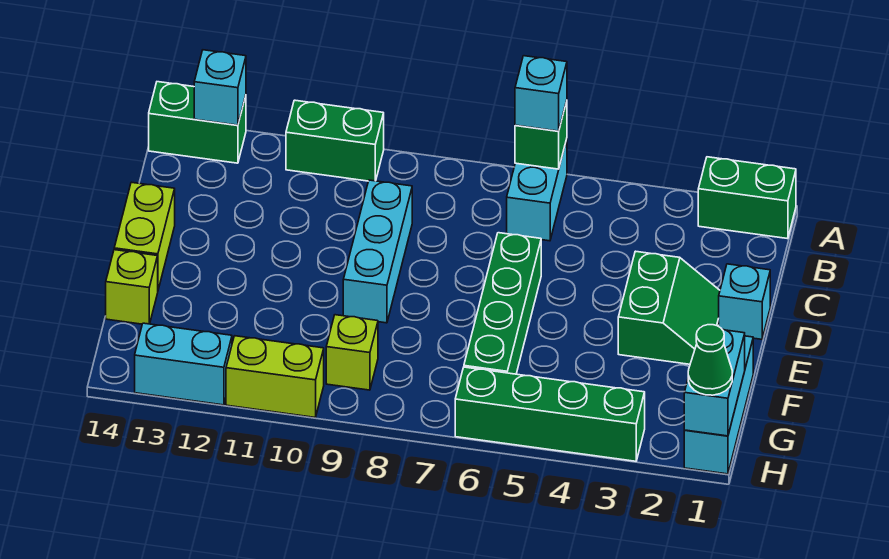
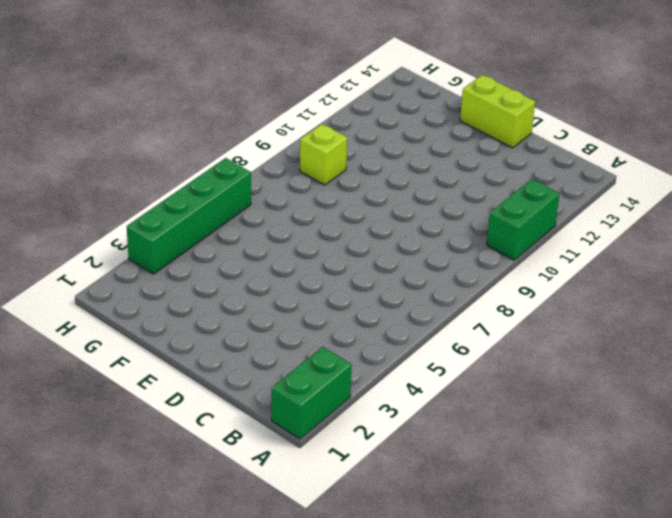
none -> cyan brick A6:B6 level 1
none -> green brick A13:A14 level 1
none -> cyan brick C9:E9 level 1

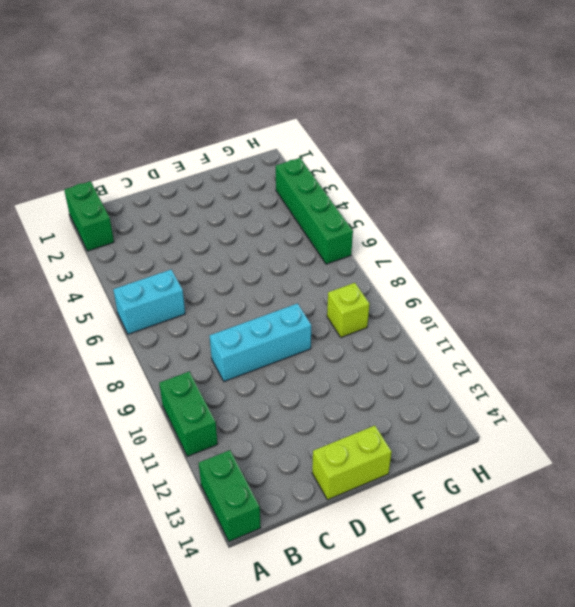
none -> cyan brick D1 level 1
none -> green slope D2:E3 level 1 top 3
none -> green brick D6:G6 level 1

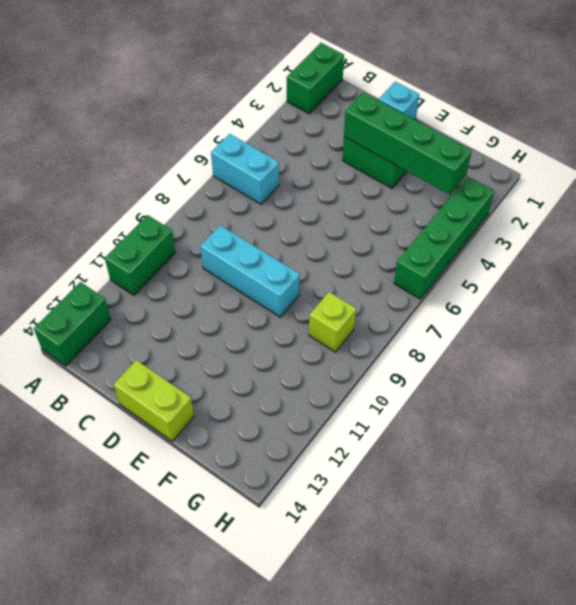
green brick D3:G3 level 2 -> green brick D6:G6 level 1
none -> cyan brick F1:H1 level 1
none -> lime brick F14 level 1
none -> lime brick H10:H11 level 1

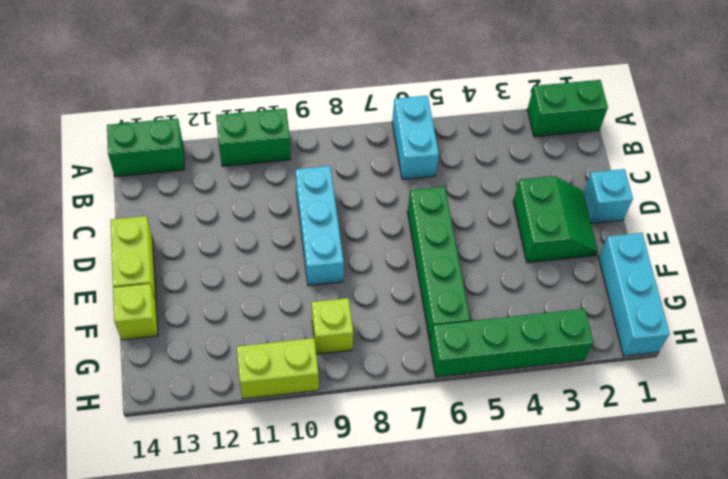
none -> cyan brick H12:H13 level 1
none -> green brick A6 level 2
none -> cyan brick A13 level 2

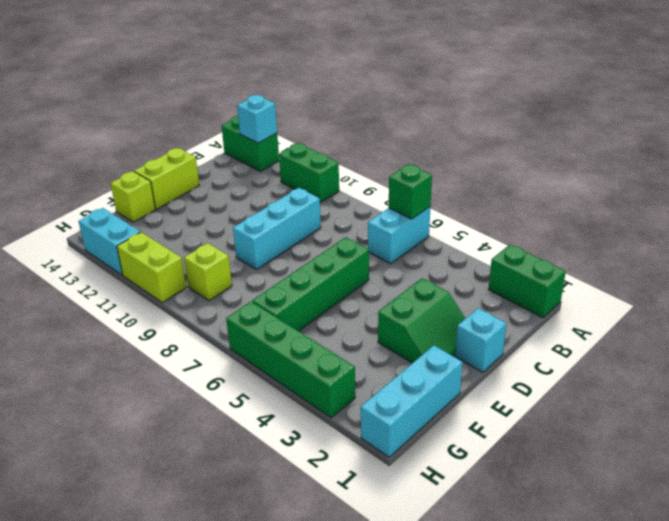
none -> cyan brick G1:H1 level 2
none -> cyan brick A6 level 3
none -> green cone H1 level 3

